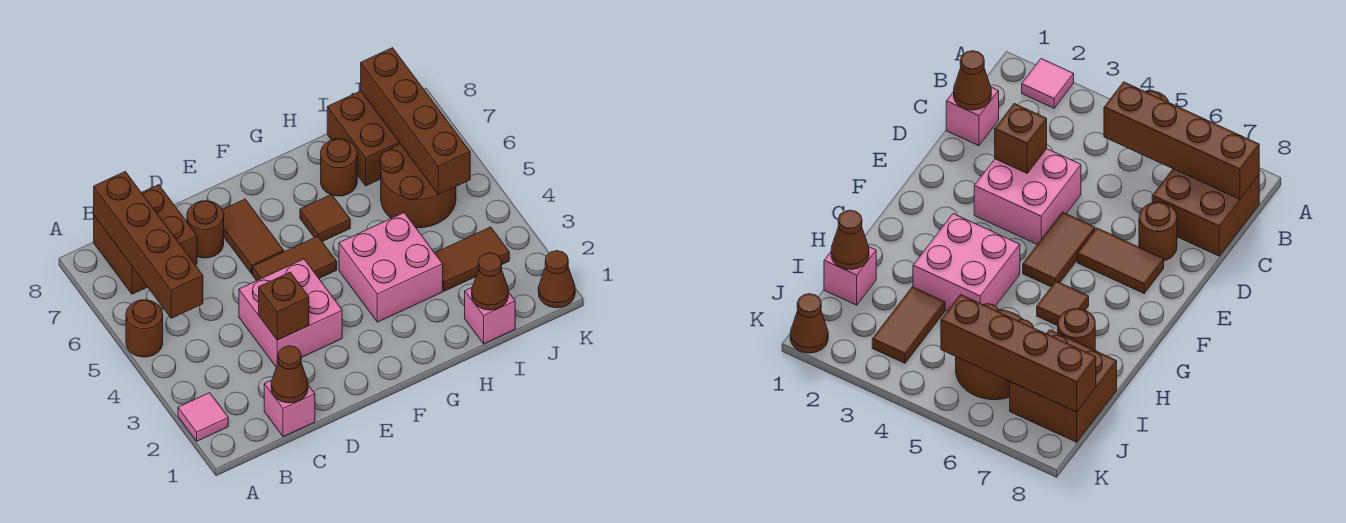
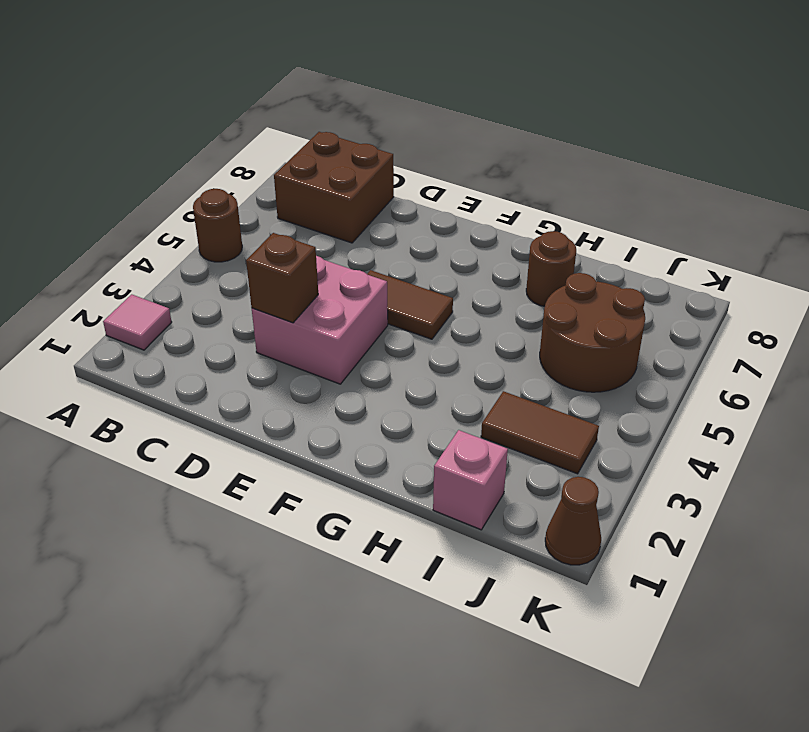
none -> pink brick C1 level 1
none -> brown round brick D7 level 1
none -> brown tile E6:E7 level 1

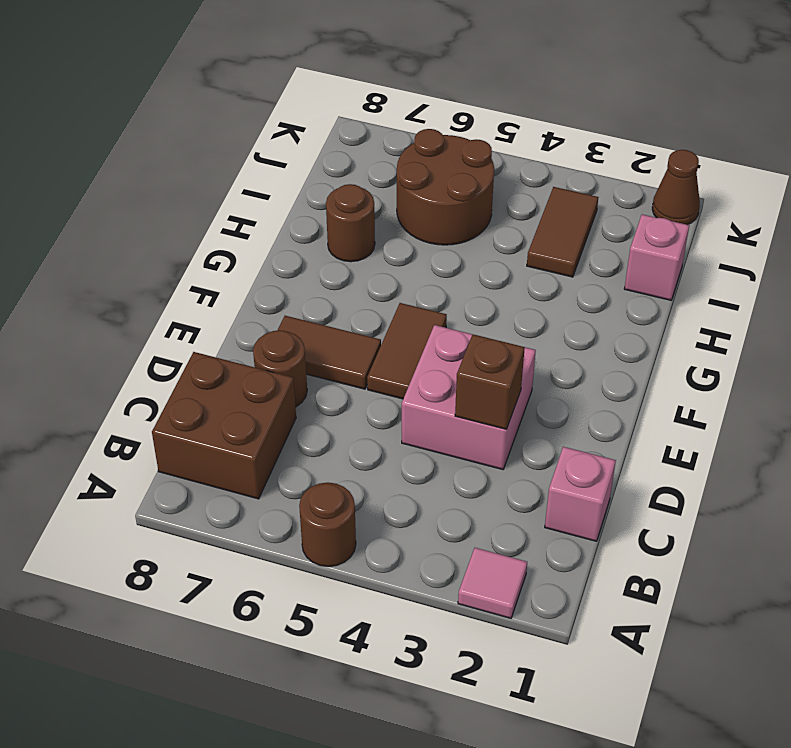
none -> pink brick G3:H4 level 1
none -> brown tile G6 level 1
none -> brown brick I7:J8 level 1

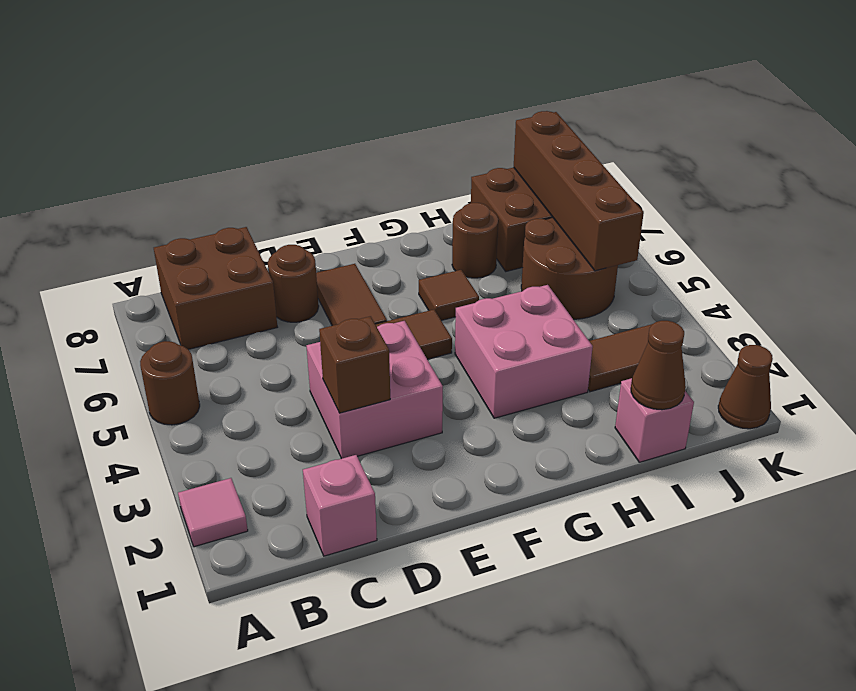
none -> brown brick B5:B8 level 2
none -> brown cone C1 level 2

